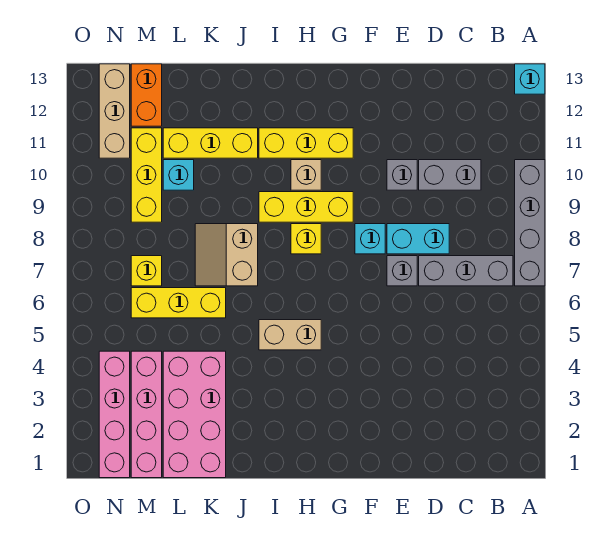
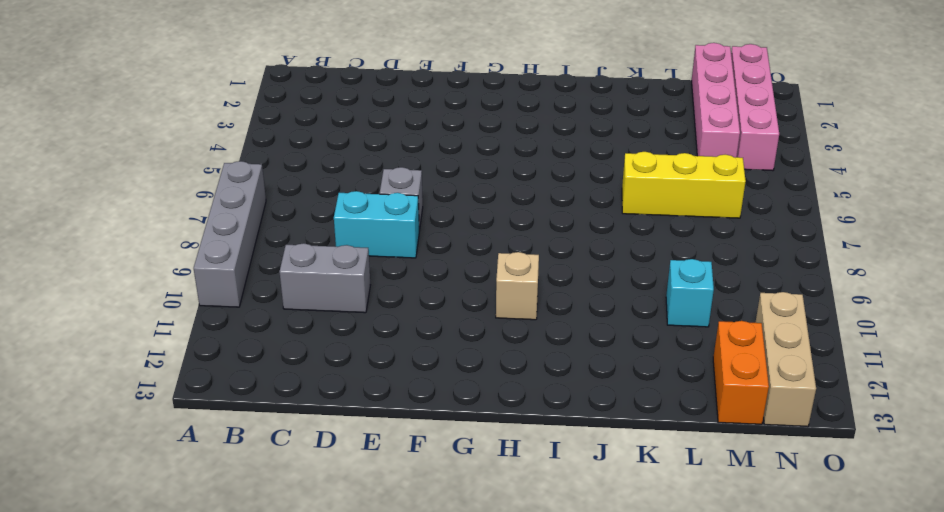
none -> cyan brick A13 level 1
none -> grey brick B7:D7 level 1
none -> grey brick E10 level 1

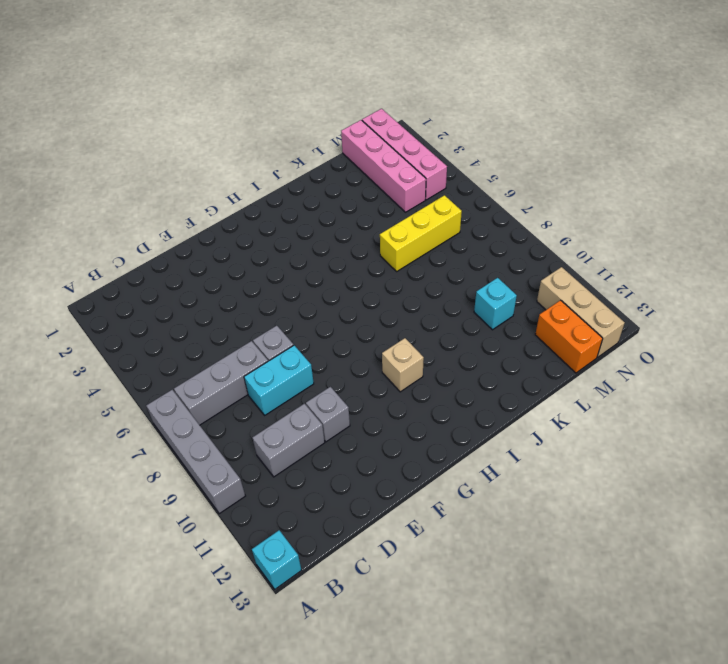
none -> cyan brick F8 level 1
none -> yellow brick G9:I9 level 1
none -> yellow brick G11:I11 level 1

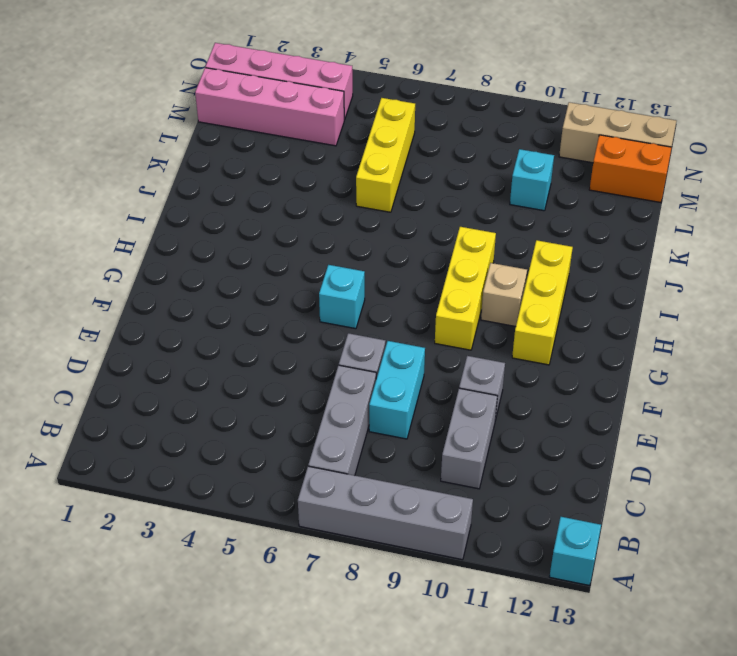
cyan brick G6 level 1 -> cyan brick F8 level 1
none -> tan brick H5:I5 level 1
none -> yellow brick H8 level 1
none -> tan slope J7:K8 level 1 top J

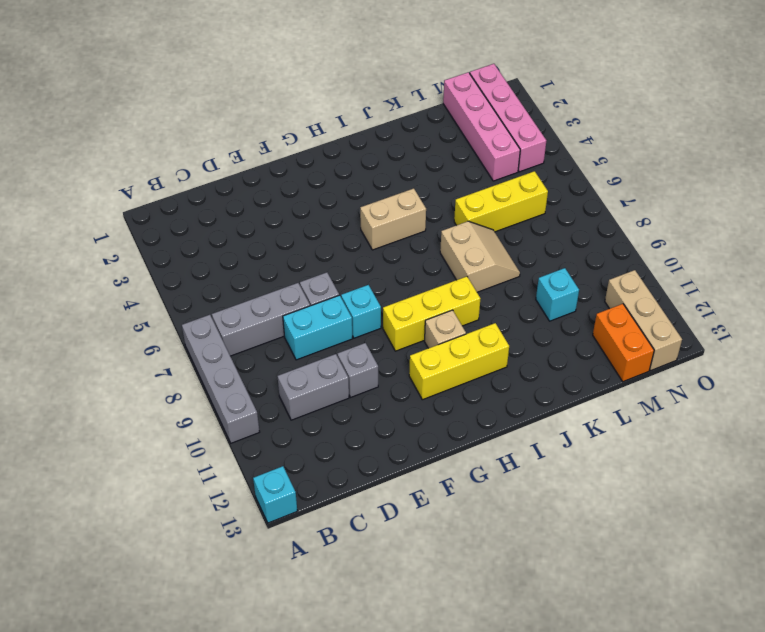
none -> yellow brick H8 level 1
none -> yellow brick J11:L11 level 1
none -> pink brick K1:L4 level 1

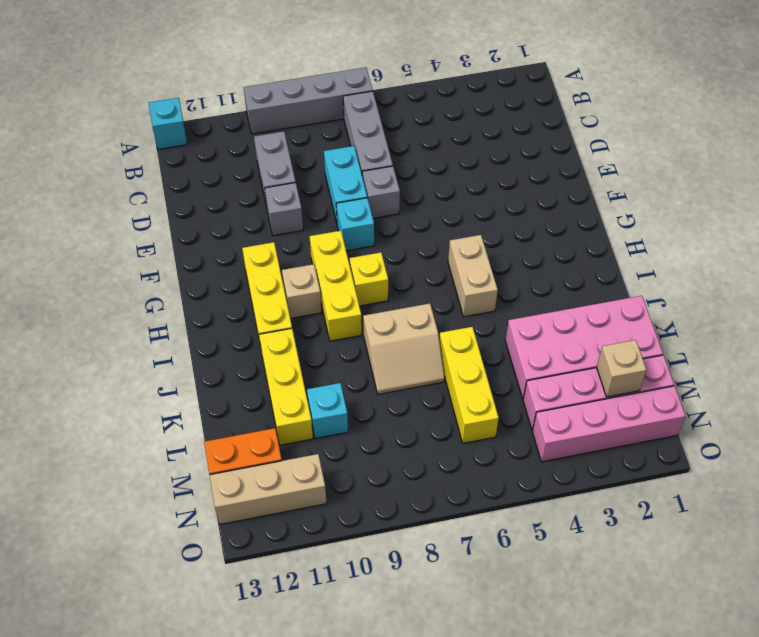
tan brick M2 level 2 -> none
none -> yellow brick M7 level 1
none -> yellow brick M9:M11 level 1

